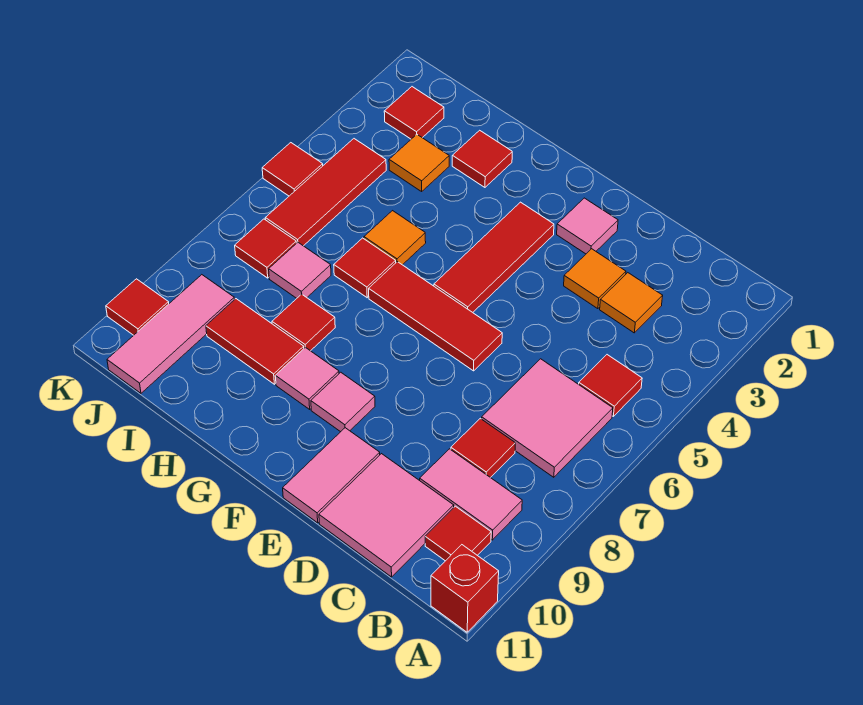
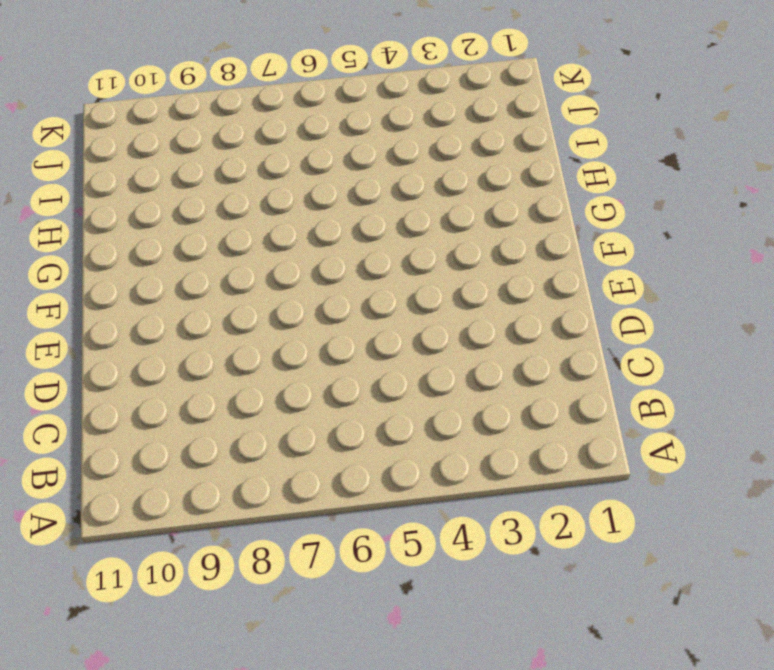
none -> red brick A11 level 1
none -> red tile B5 level 1
none -> pink tile B6:C7 level 1

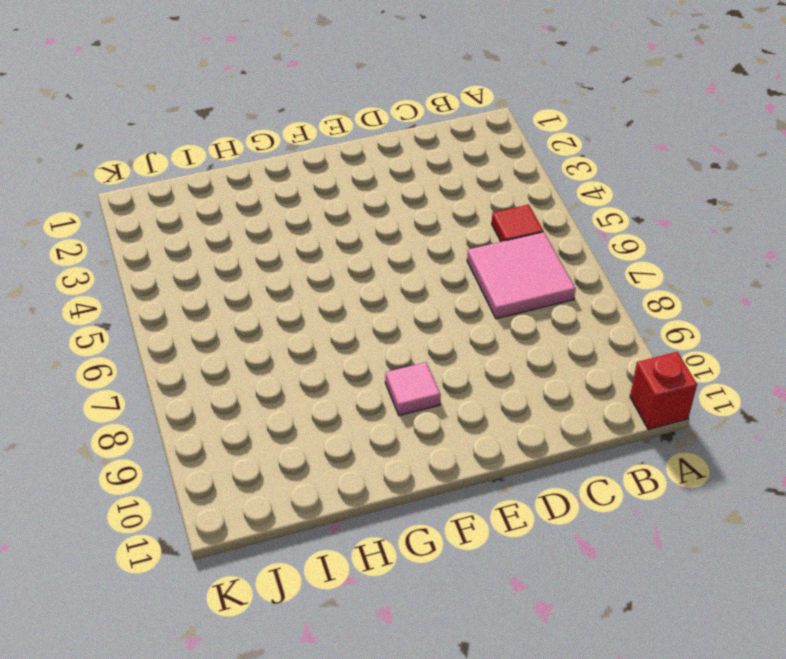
none -> pink tile B9:C9 level 1
none -> red tile B10 level 1
none -> orange tile C3 level 1

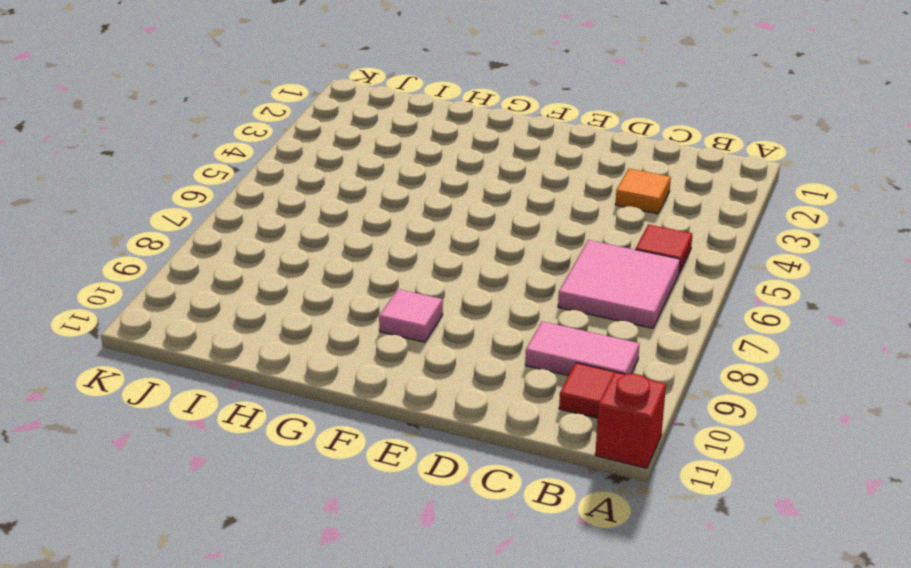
none -> red tile C8 level 1
none -> pink tile C10:D11 level 1
none -> orange tile D3 level 1

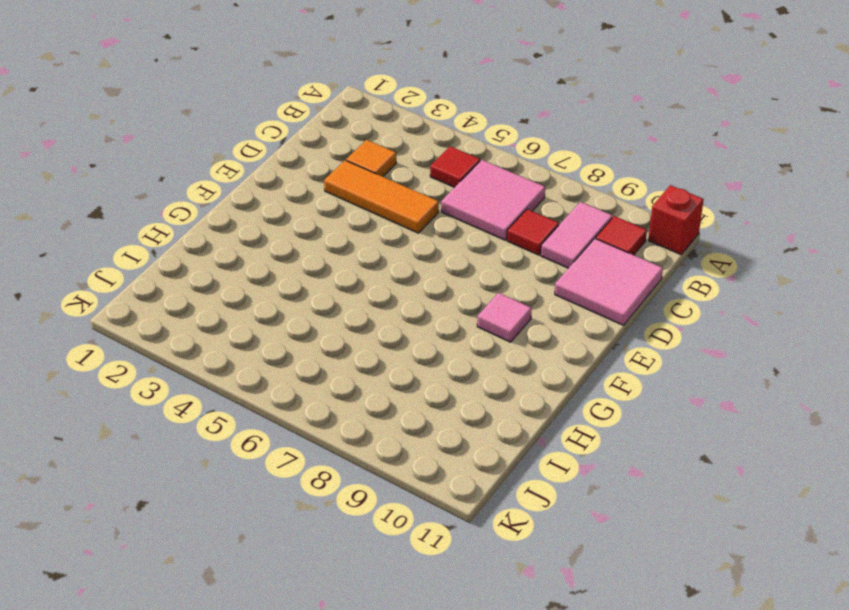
orange tile D3:D5 level 1 -> orange tile D3 level 1
none -> pink tile E2 level 1
none -> red tile E6:G6 level 1
none -> pink tile E10:E11 level 1

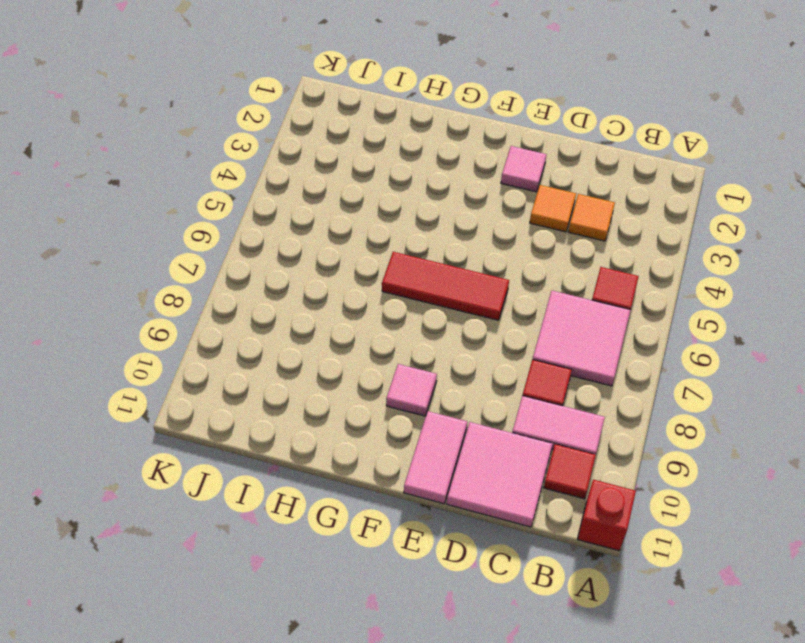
none -> red tile F3:F5 level 1
none -> pink tile G9 level 1
none -> red tile H2 level 1

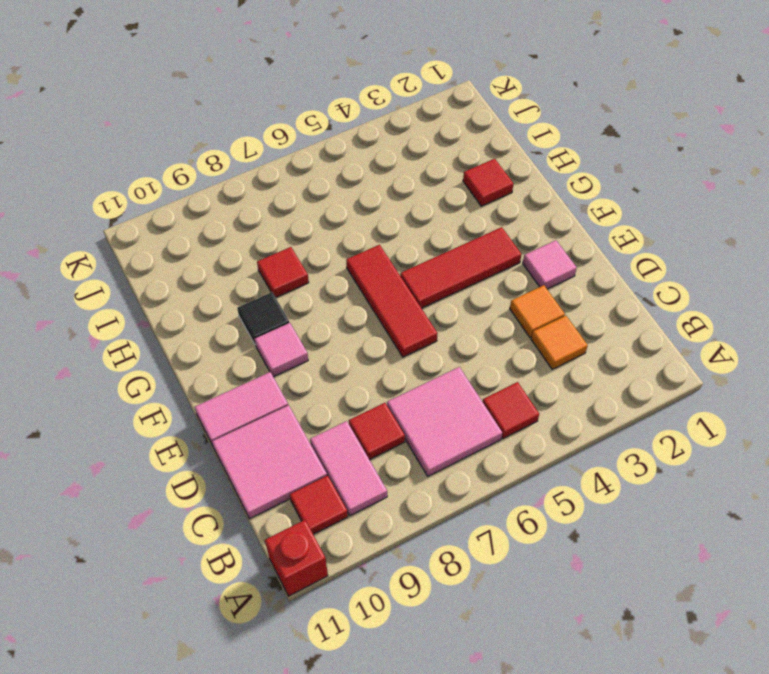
black tile G9 level 1 -> pink tile G9 level 1
none -> orange tile H5 level 1
none -> red tile H6 level 1
none -> red tile H9:I9 level 1

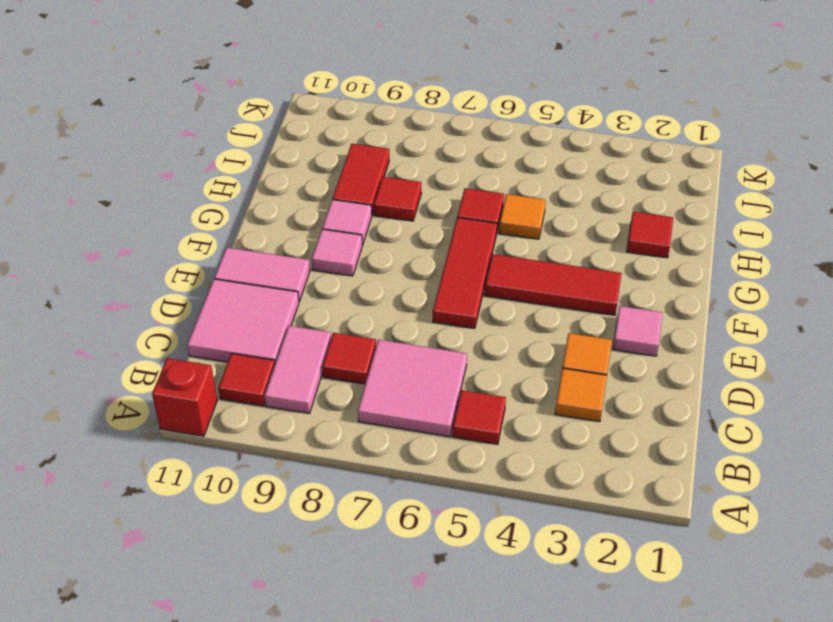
none -> orange tile I3 level 1
none -> pink tile I7 level 1
none -> red tile J2 level 1

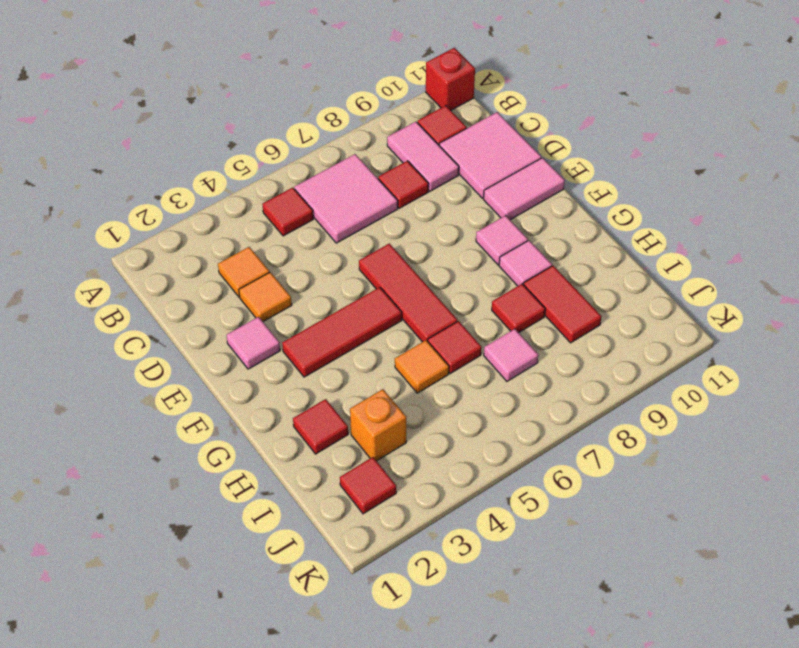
orange brick I3 level 1 -> orange tile I3 level 1
none -> red tile J4:J6 level 1
none -> red tile J7 level 1
none -> pink tile J9:J11 level 1

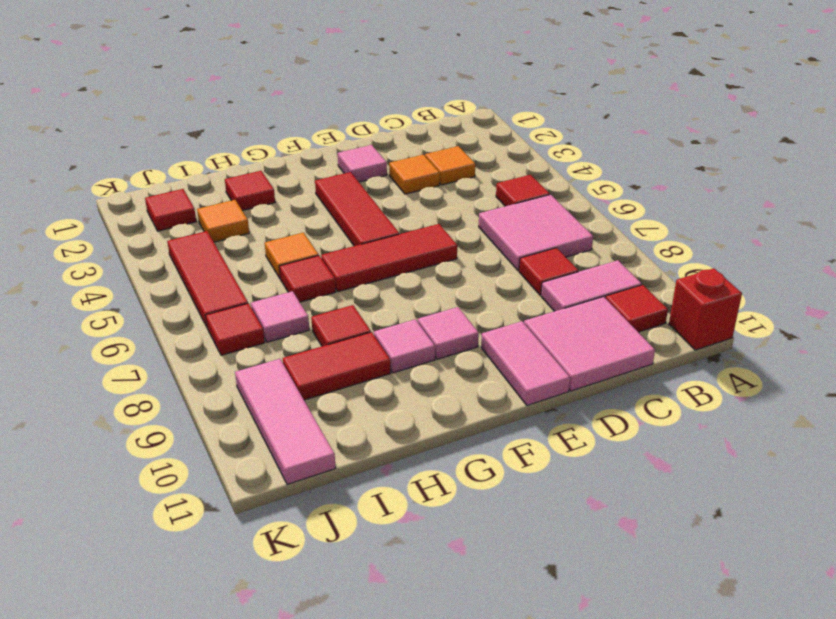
none -> red tile K5 level 1
none -> red tile K10 level 1

